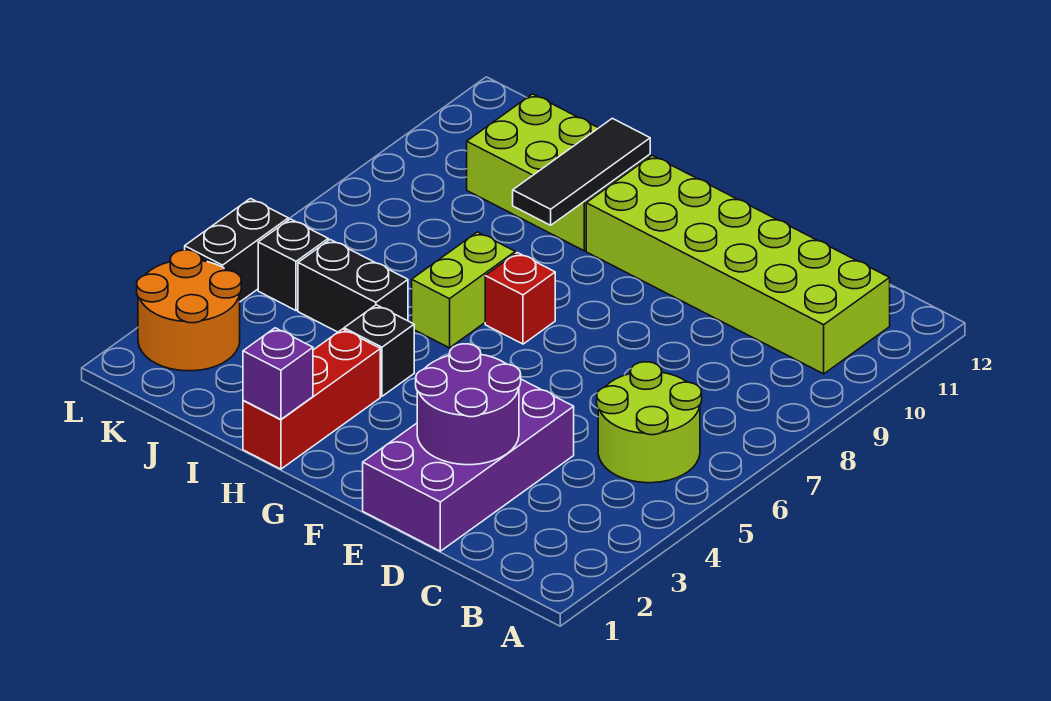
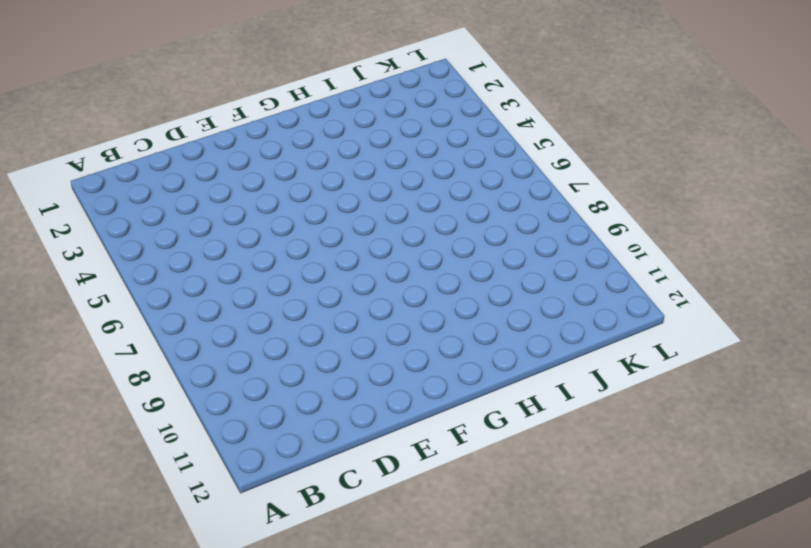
none -> lime round brick B5:C6 level 1
none -> lime brick B10:G11 level 1
none -> purple brick D1:E4 level 1

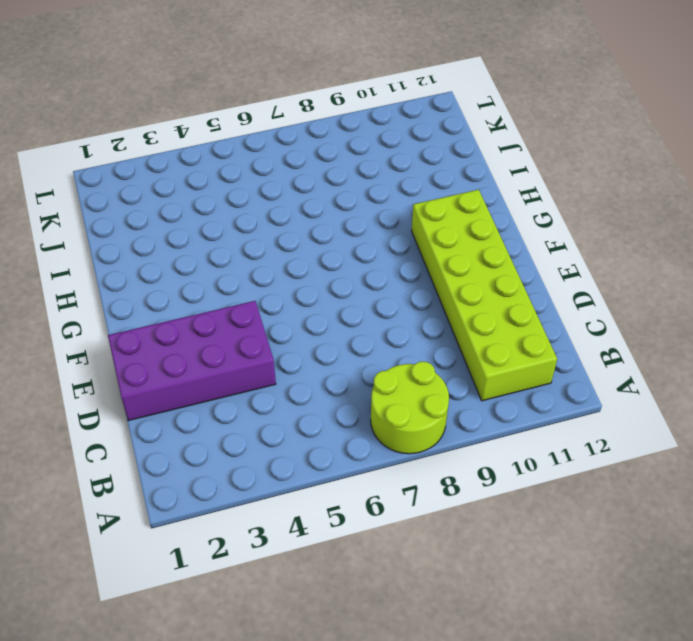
lime round brick A7:B8 level 1 -> lime round brick B5:C6 level 1
none -> red brick G7 level 1
none -> red brick H1:H3 level 1
none -> black brick H4 level 1

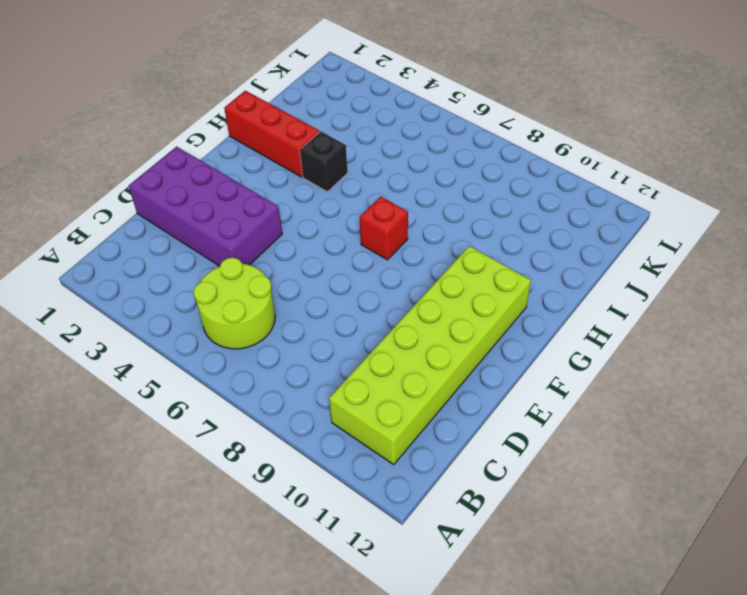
none -> lime brick H6:H7 level 1
none -> lime brick H10:J11 level 1
none -> black brick I5:J5 level 1

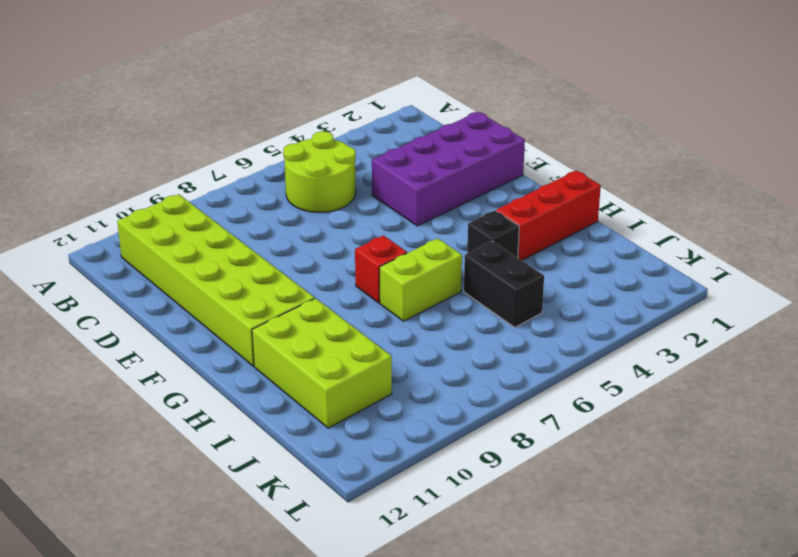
none -> orange round brick K2:L3 level 1
none -> black brick K5 level 1
none -> black brick L4:L5 level 1

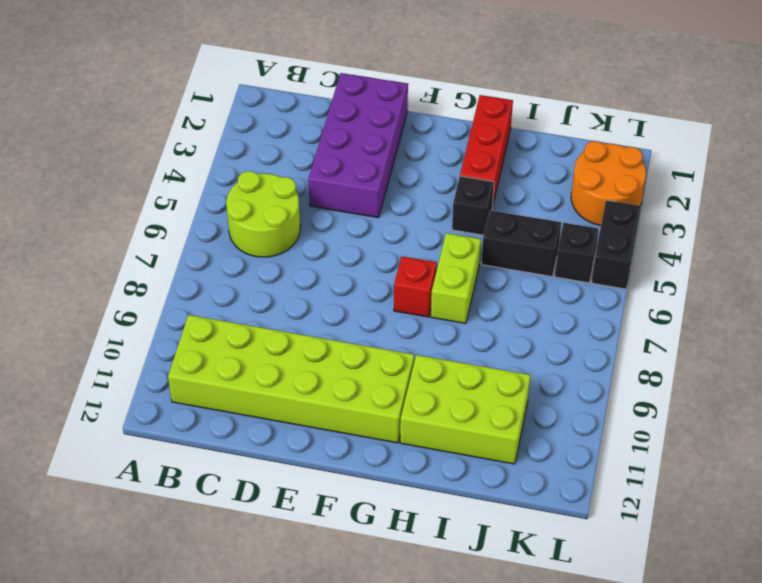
none -> purple round brick D2:E3 level 2
none -> purple brick H1 level 2
none -> black tile H9:H11 level 2

